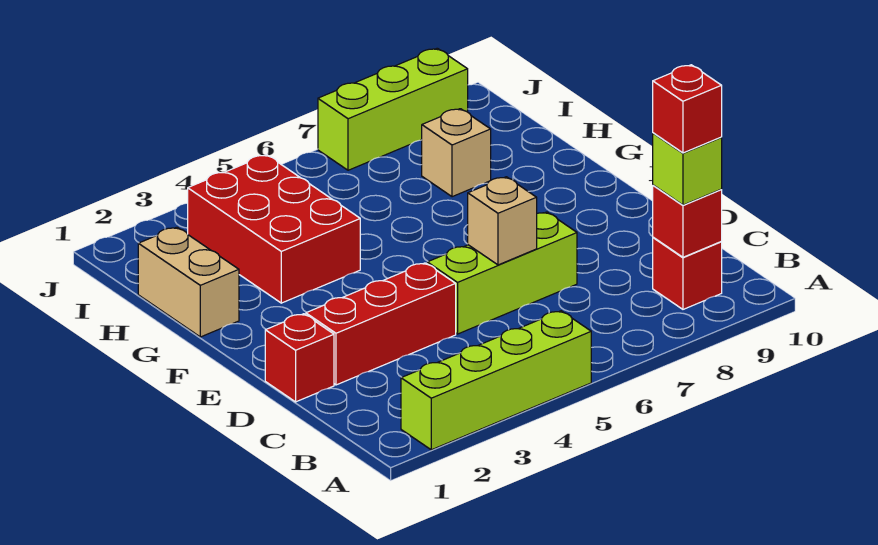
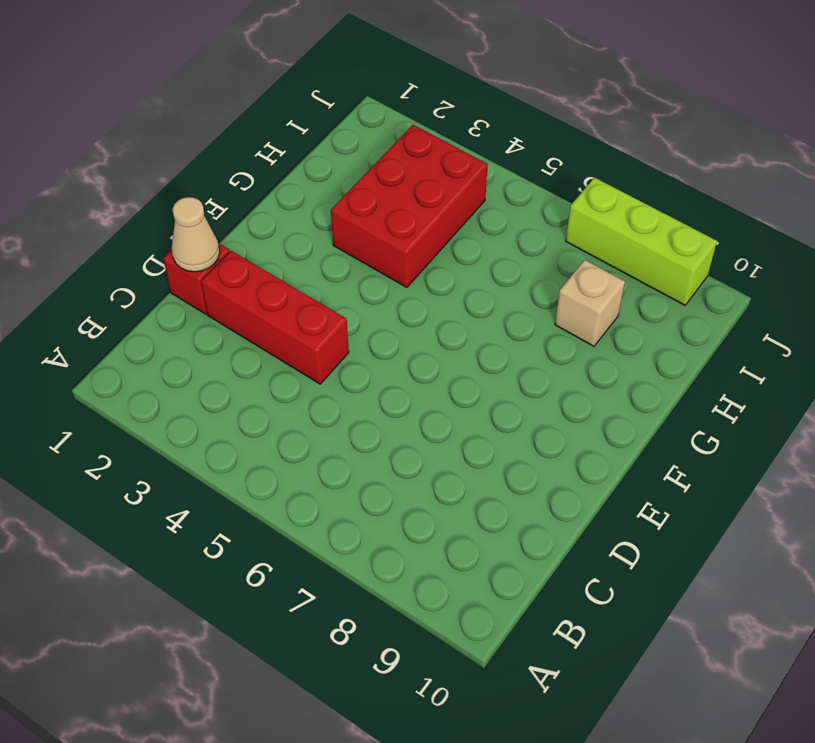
tan cone D1 level 2 -> none
none -> lime brick A2:A5 level 1
none -> red brick B9 level 1
none -> lime brick D5:D7 level 1

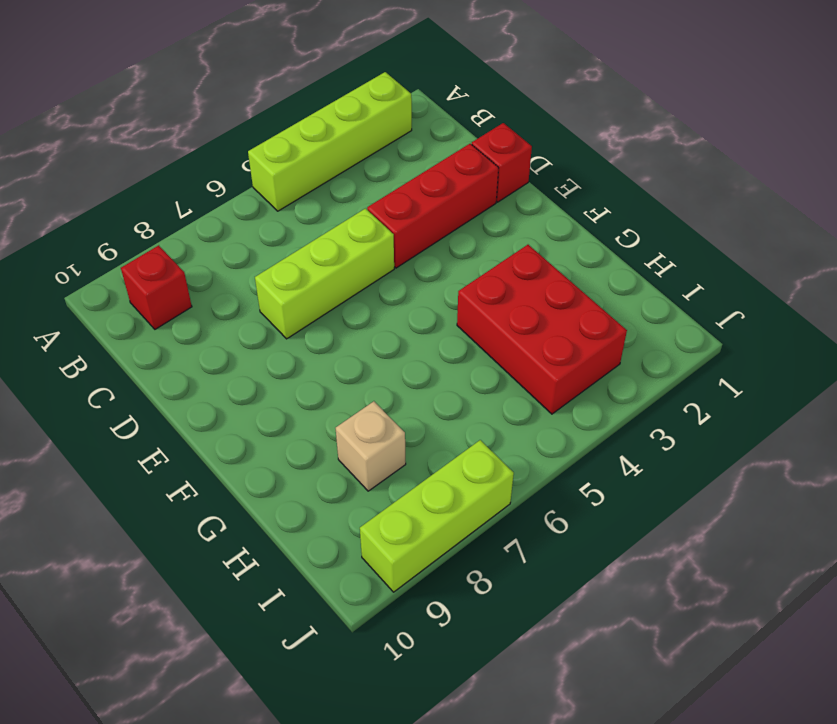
none -> tan brick G1:H1 level 1
none -> red brick B9 level 2
none -> tan brick D6 level 2

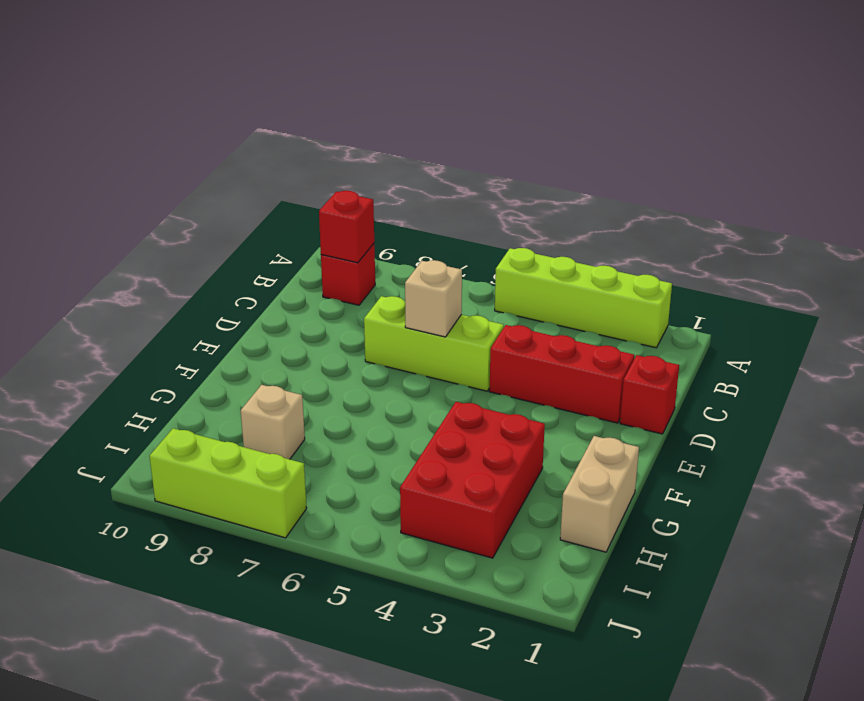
none -> lime brick B9 level 3
none -> red brick B9 level 4

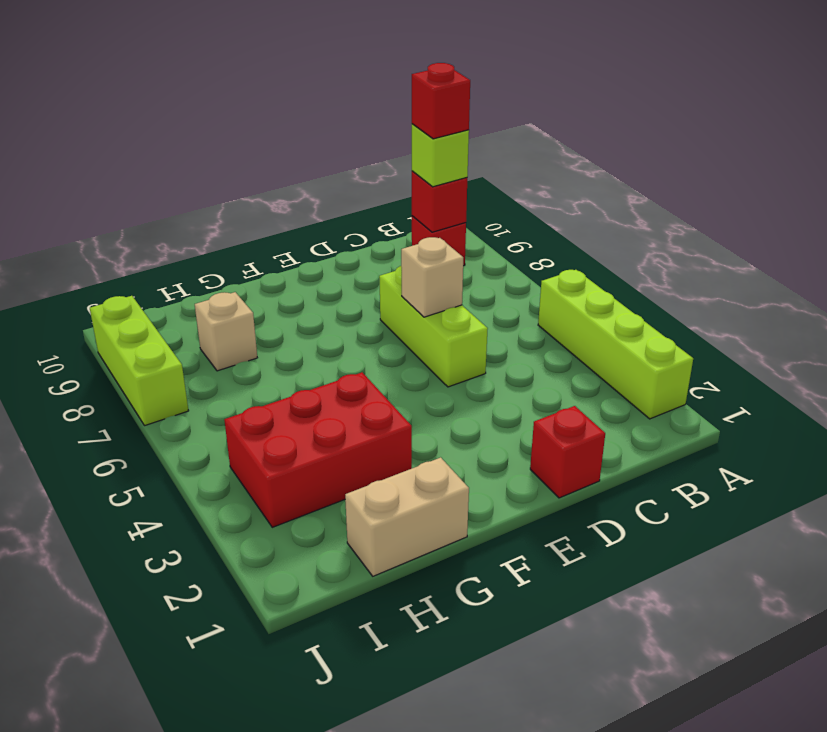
none -> red brick D2:D4 level 1

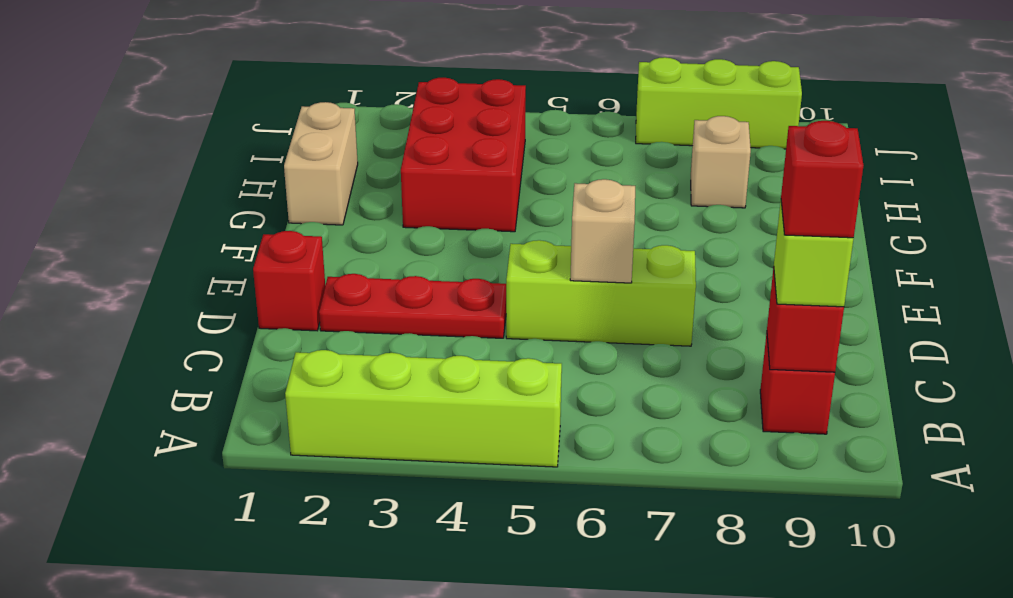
red plate D2:D4 level 1 -> red brick D2:D4 level 1

